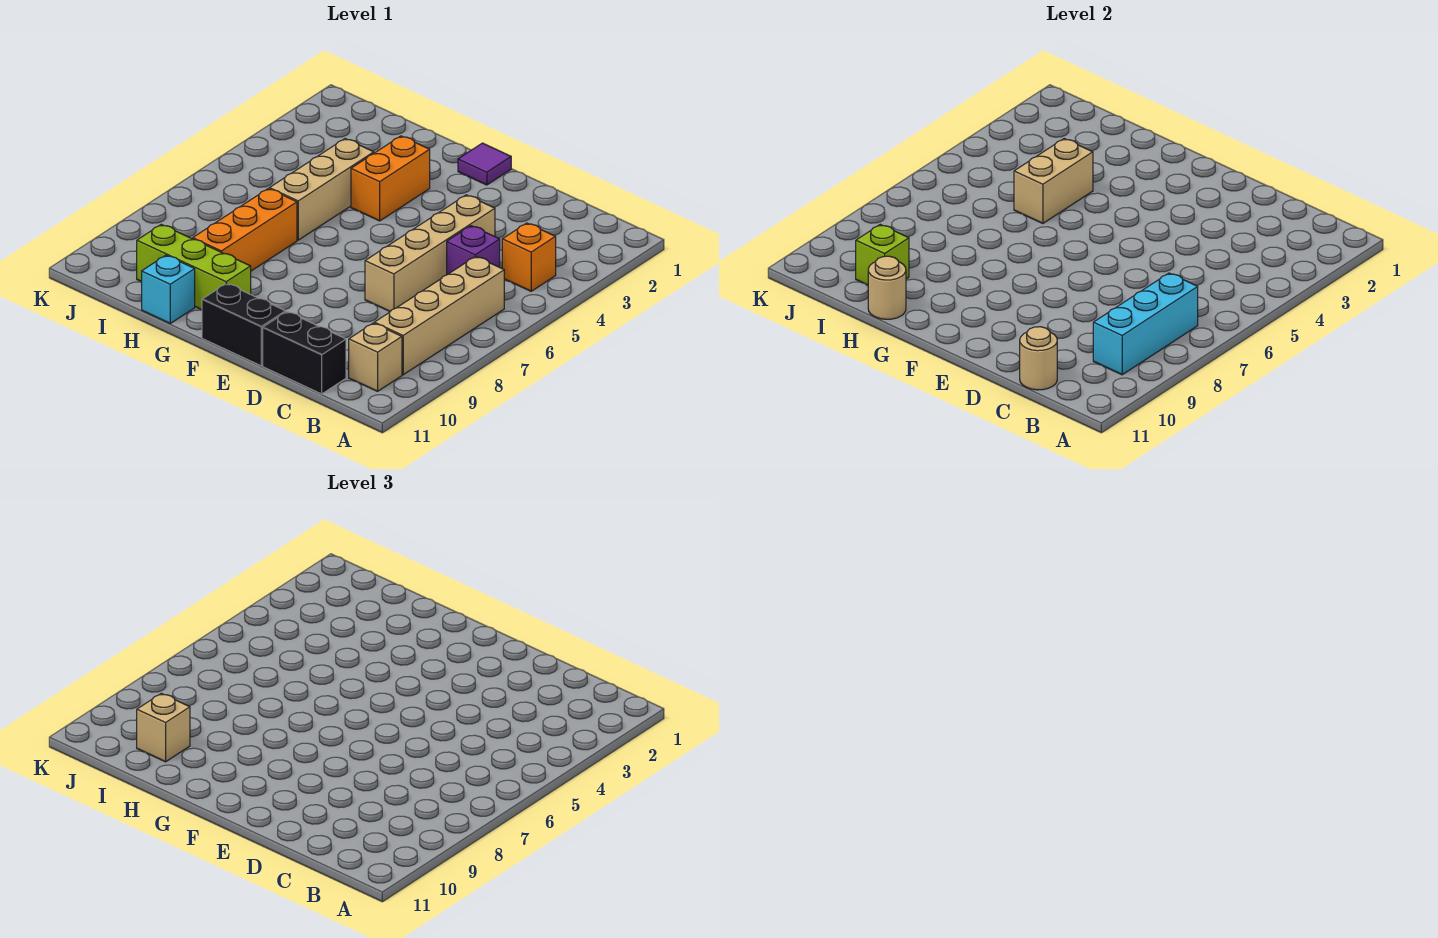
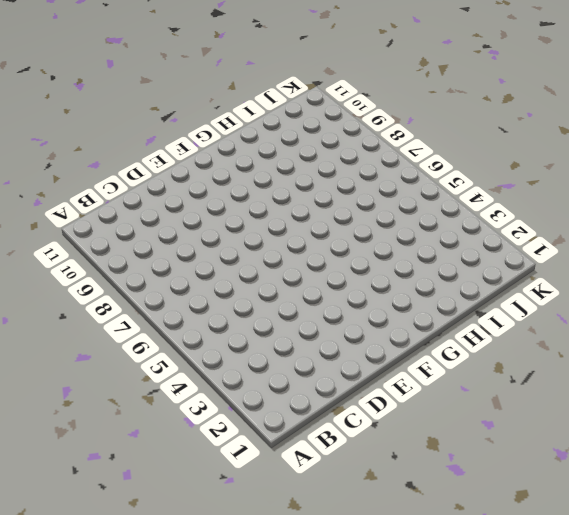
none -> orange brick B4 level 1
none -> tan brick B6:B9 level 1
none -> tan brick B10 level 1

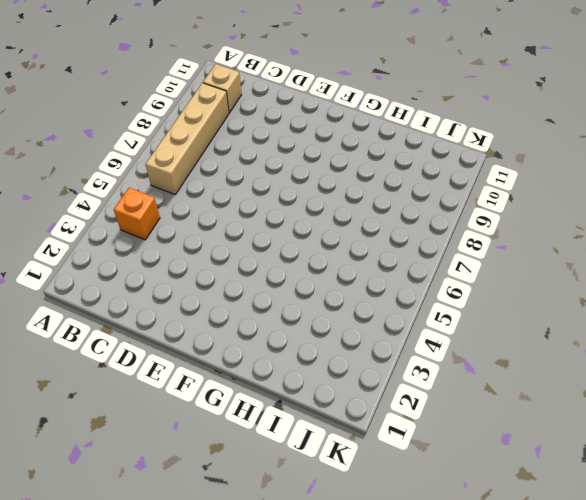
none -> purple brick C5 level 1
none -> black brick C11:D11 level 1
none -> tan brick D4:D7 level 1

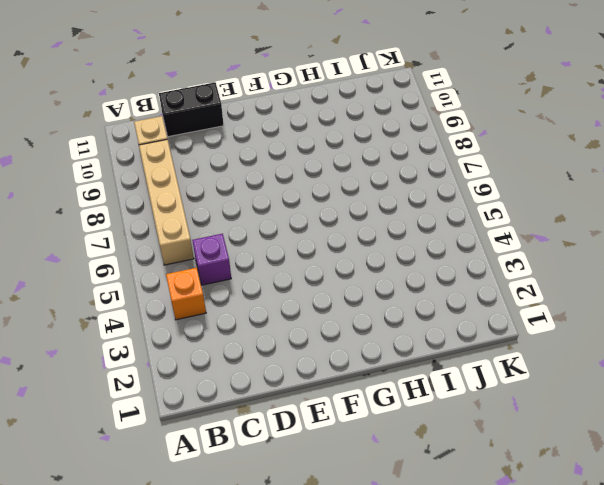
none -> tan brick D4:D7 level 1
none -> black brick E11:F11 level 1
none -> purple tile F1 level 1

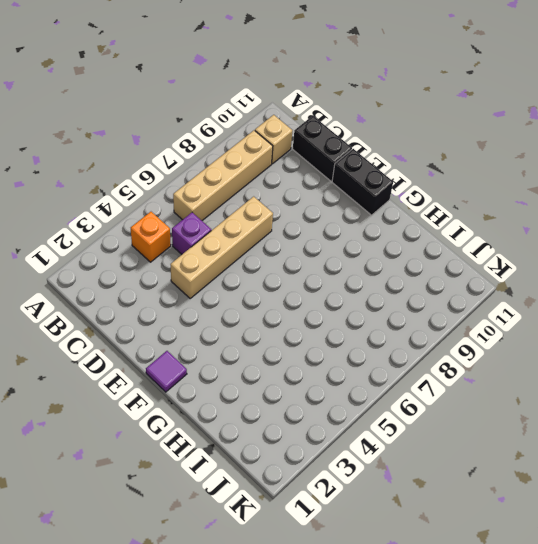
none -> orange brick G3:G4 level 1
none -> lime brick G10:I10 level 1
none -> tan brick H4:H6 level 1

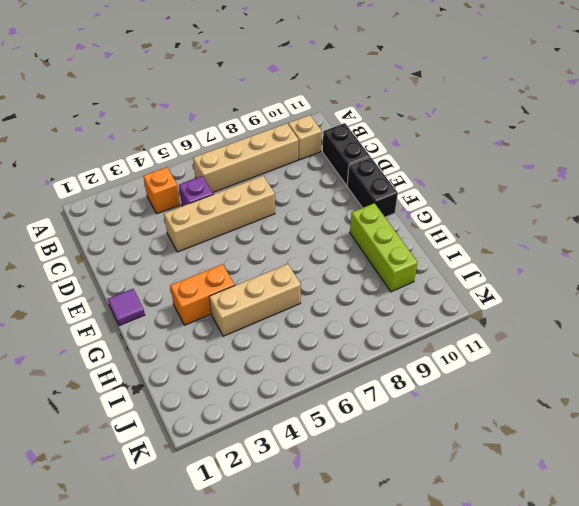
none -> orange brick H7:H9 level 1
none -> cyan brick H11 level 1
none -> cyan brick B7:B9 level 2

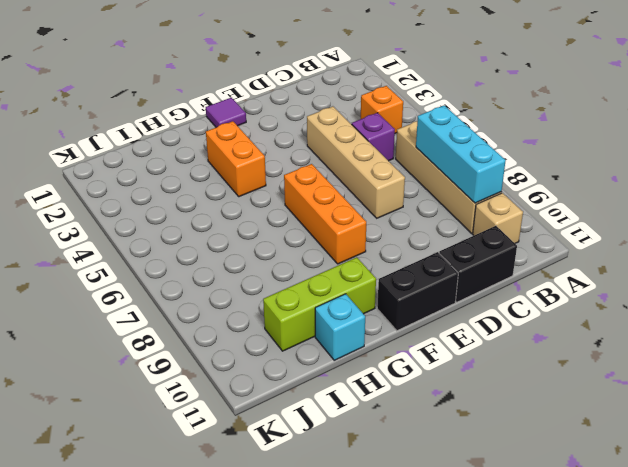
orange brick F6:F8 level 1 -> orange brick H7:H9 level 1
none -> tan brick H4:H6 level 1
none -> tan round brick C11 level 2
none -> tan brick H4:H5 level 2

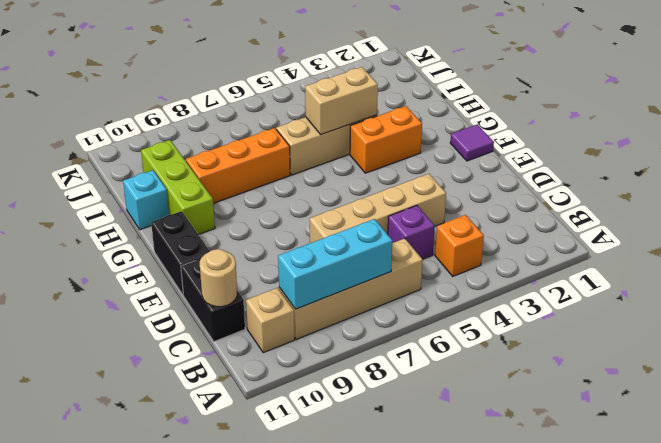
none -> tan round brick H11 level 2
none -> lime brick I10 level 2
none -> tan brick I10 level 3

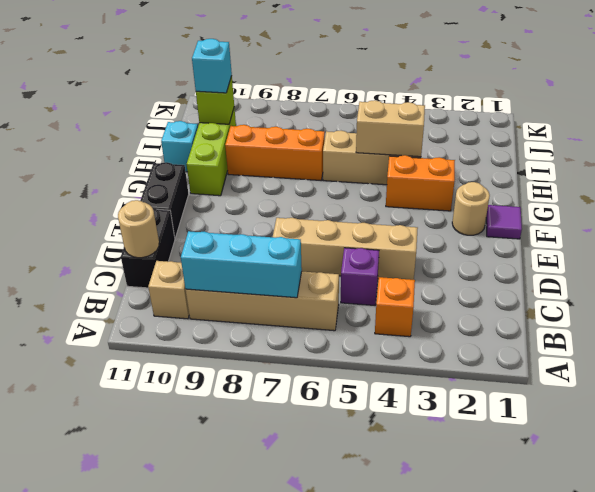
tan round brick F2 level 1 -> tan round brick H11 level 2
cyan brick I10 level 3 -> tan brick I10 level 3

